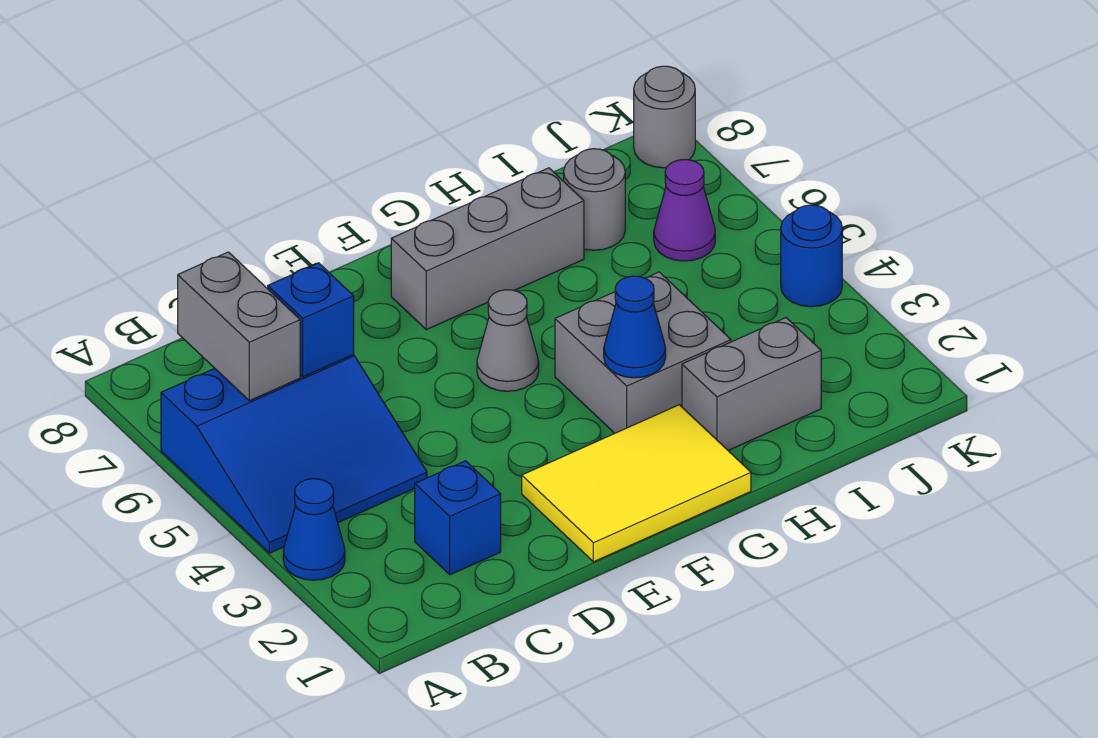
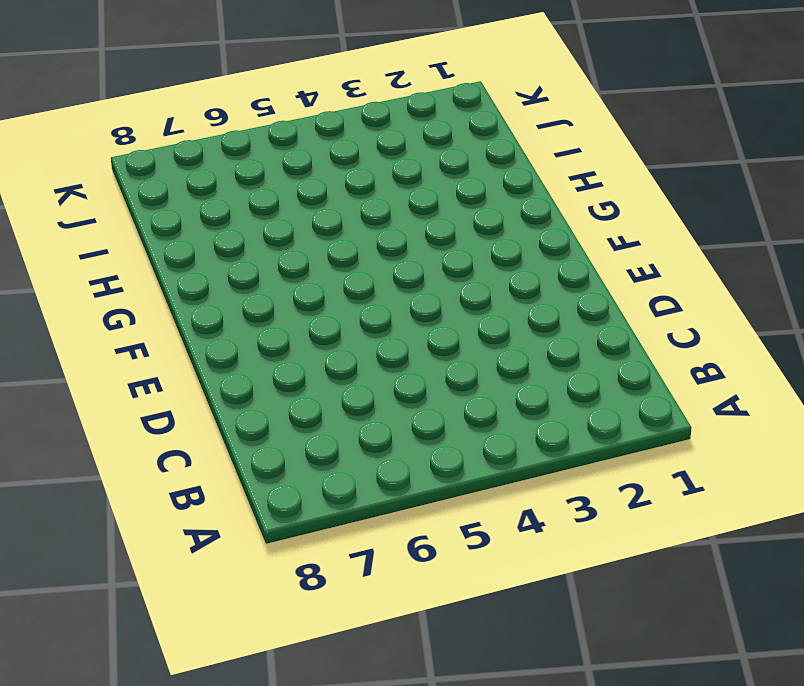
none -> blue cone A3 level 1
none -> blue slope A4:C6 level 1 top 6
none -> blue brick C2 level 1

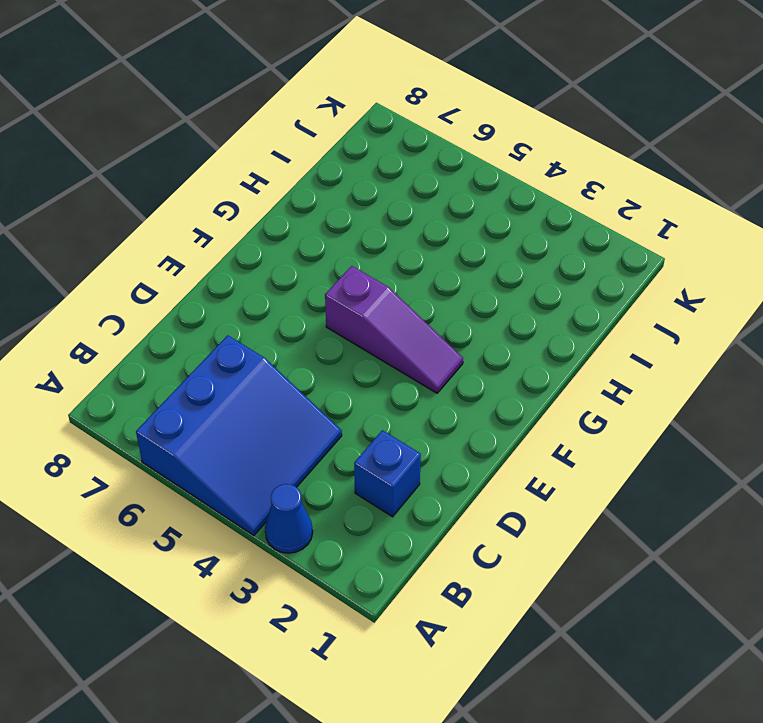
purple slope F3:F5 level 1 top 5 -> grey cone F5 level 1
none -> yellow tile E1:G2 level 1
none -> grey brick F7:H7 level 1
none -> grey brick G3:H4 level 1

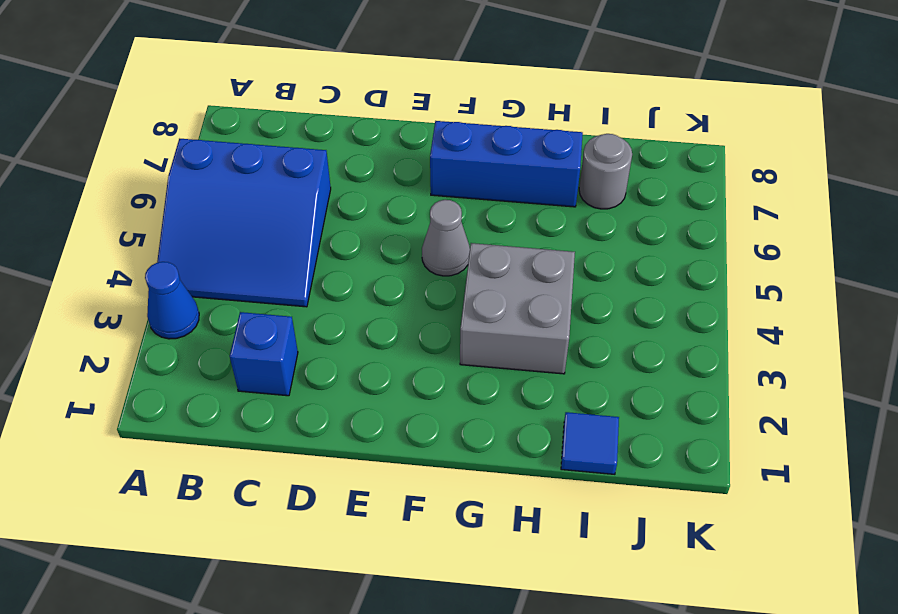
blue brick F7:H7 level 1 -> grey brick F7:H7 level 1
blue tile I1 level 1 -> none
none -> yellow tile E1:G2 level 1
none -> grey brick H2:I2 level 1
none -> purple cone J6 level 1

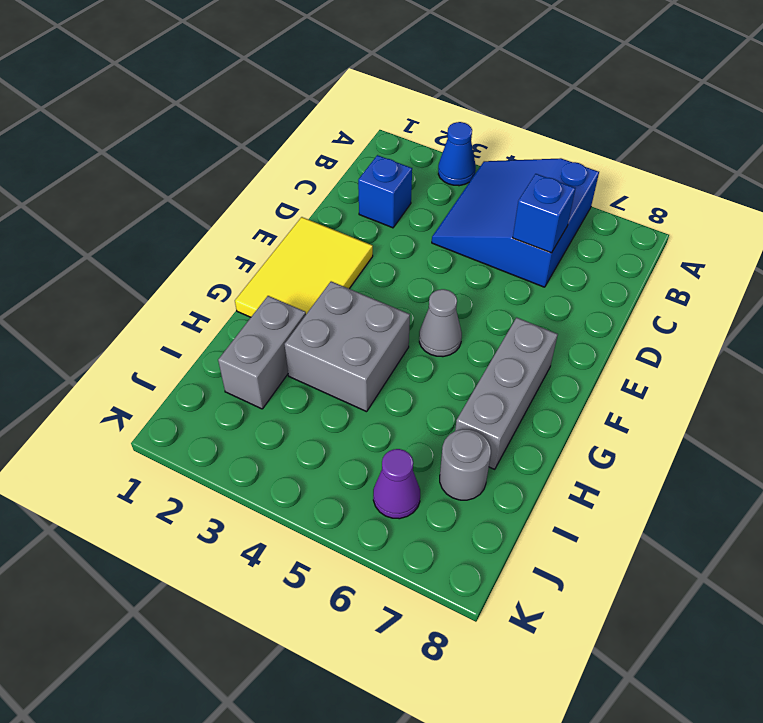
none -> blue round brick K4 level 1
none -> grey round brick K8 level 1
none -> grey brick B6:B7 level 2

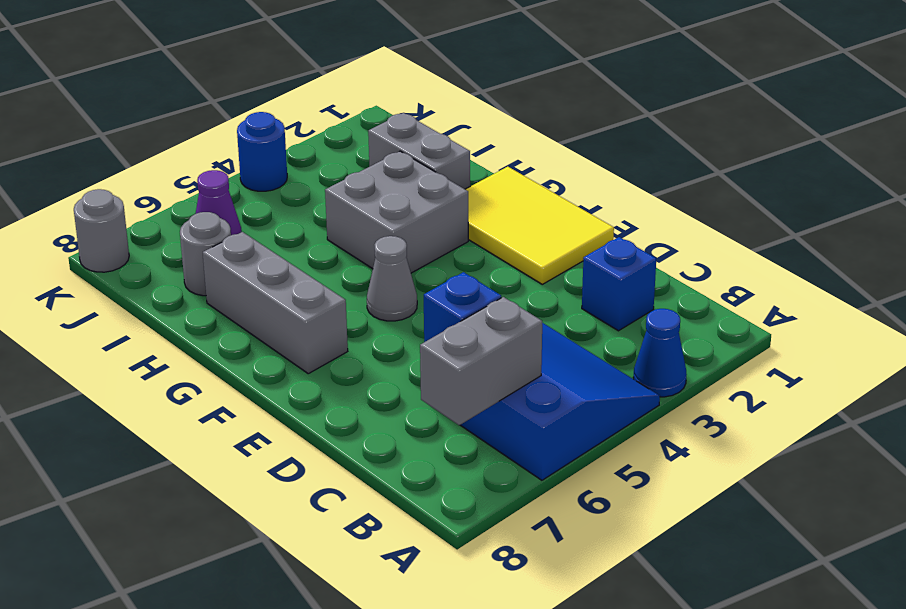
none -> blue cone G3 level 2

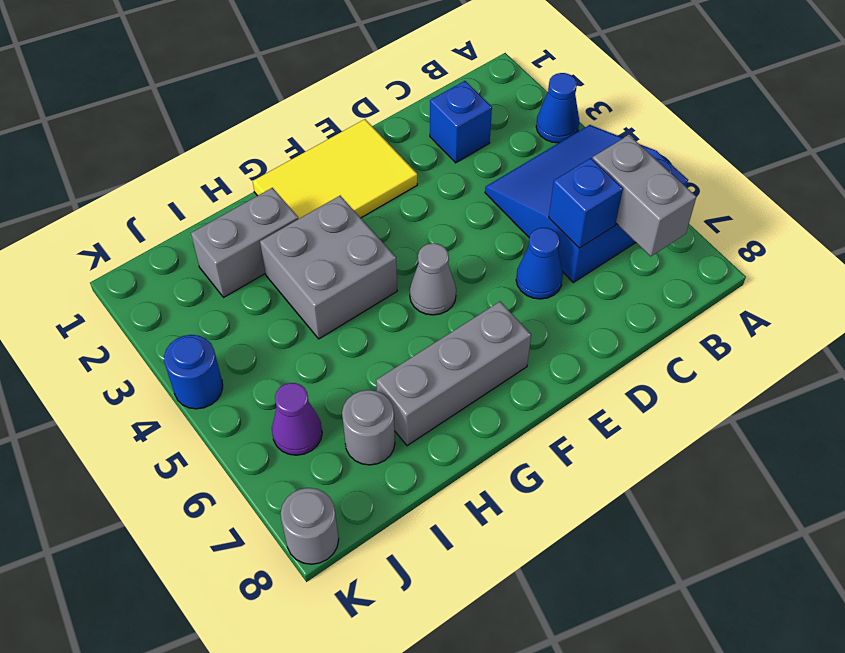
blue cone D6 level 1 -> blue cone G3 level 2

